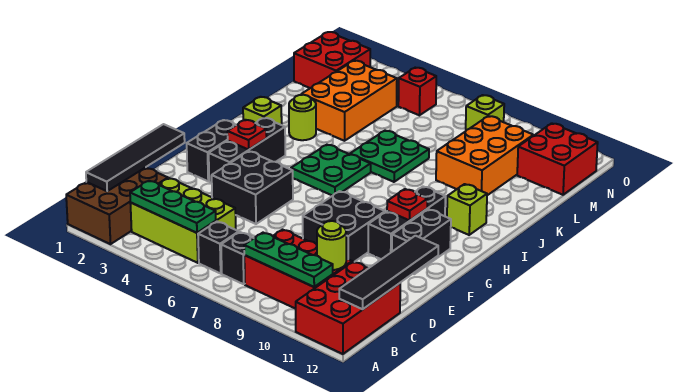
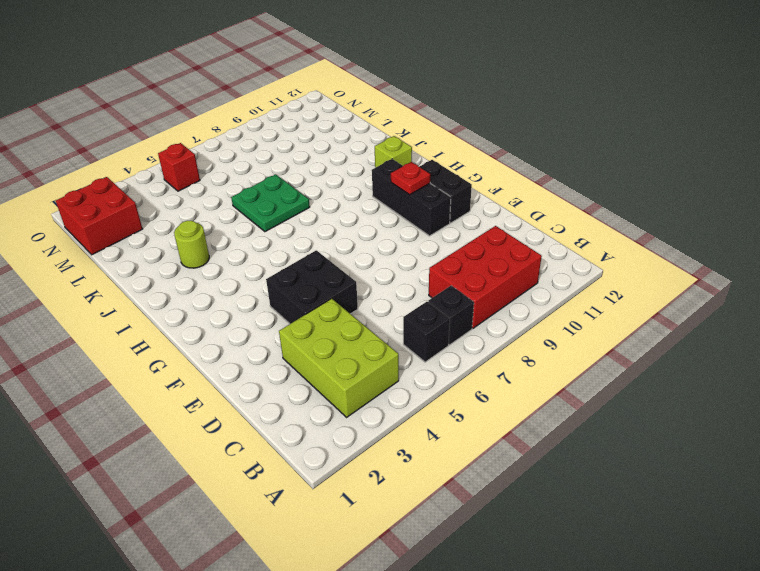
lime brick B3:D4 level 1 -> lime brick B3:C5 level 1
none -> brown brick A1:C2 level 1
none -> red brick A11:C12 level 1
none -> black brick E8:F9 level 1
none -> black brick F2:G2 level 1

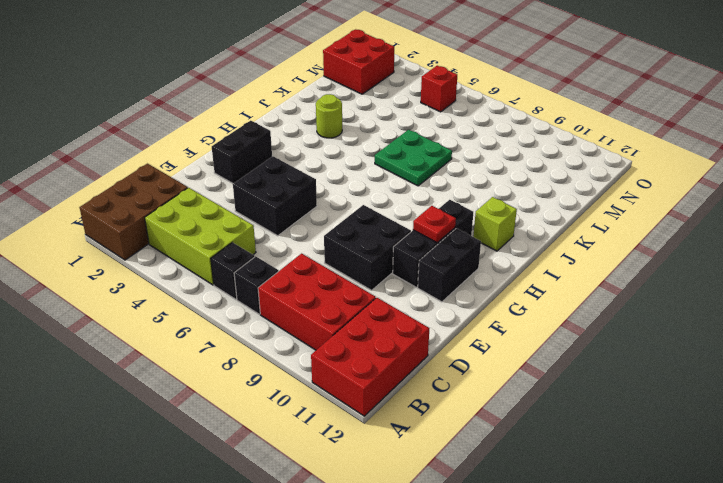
none -> black brick F3:H3 level 1
none -> green plate H5:I6 level 1
none -> lime brick I2 level 1
none -> orange brick K3:M4 level 1

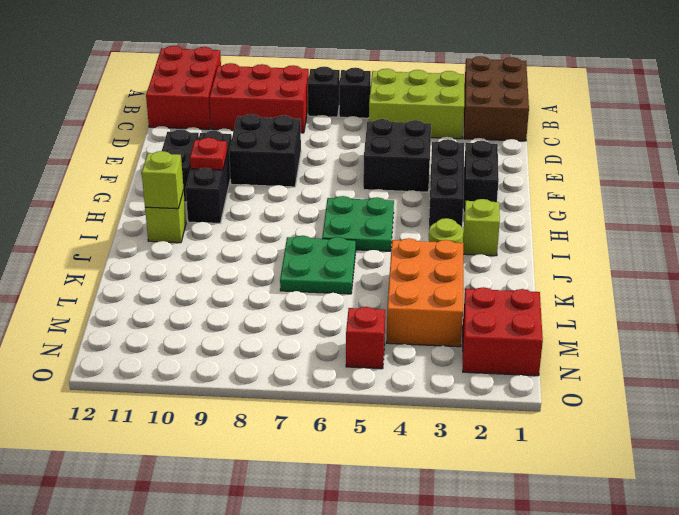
lime brick I11 level 2 -> lime brick N8 level 1
none -> orange brick K9:M10 level 1
none -> red brick M11:N12 level 1
none -> black tile B1:E1 level 2
none -> green plate B3:B5 level 2

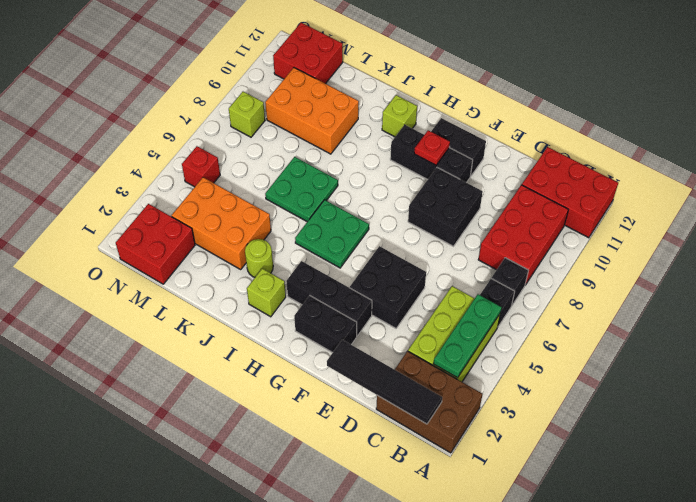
none -> green plate B8:B10 level 2
none -> black tile B12:E12 level 2
none -> lime round brick C10 level 2
none -> red plate G3 level 2

